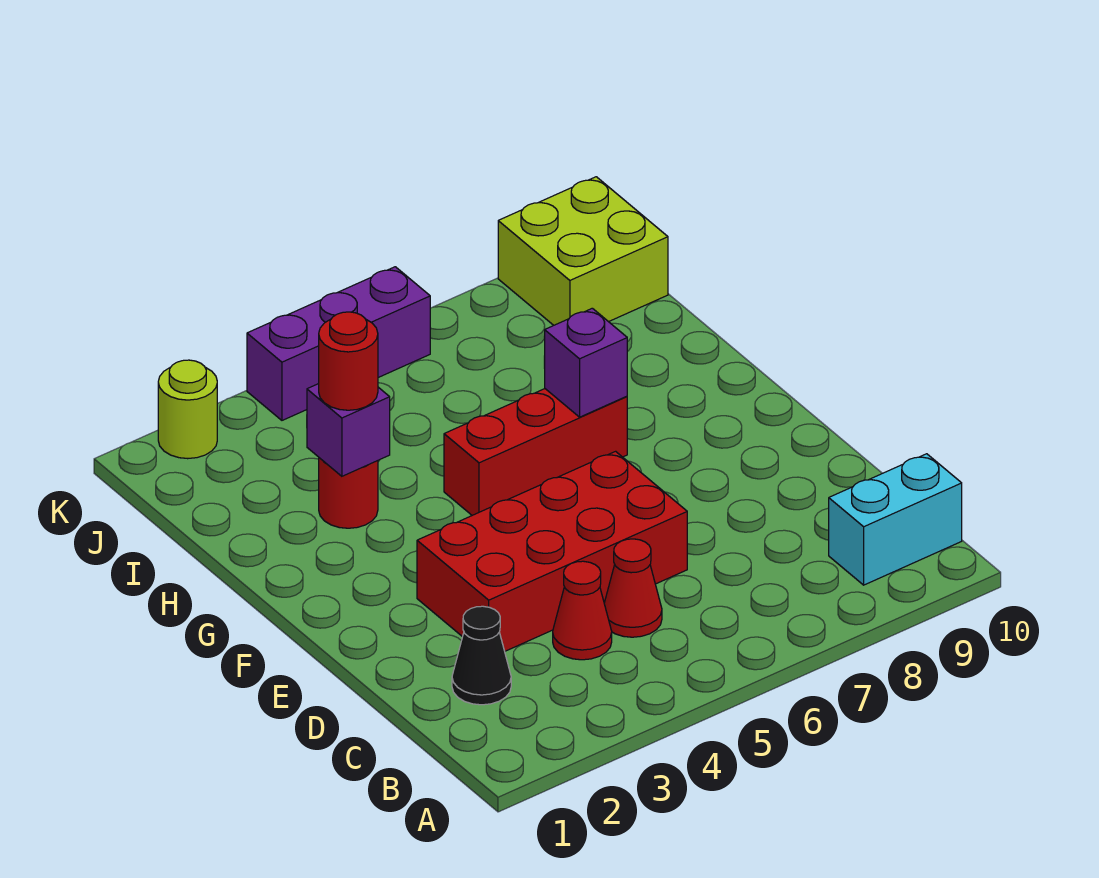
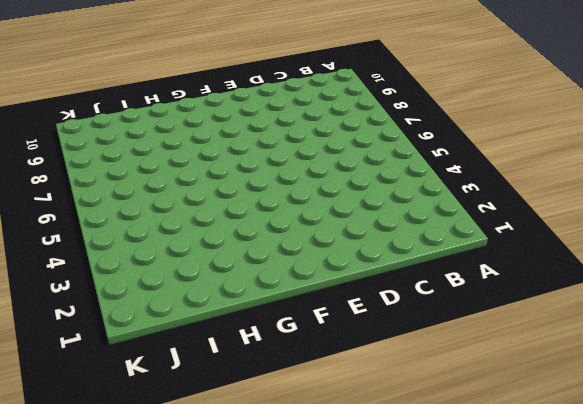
none -> cyan brick B9:B10 level 1
none -> black cone C2 level 1
none -> red cone C4 level 1

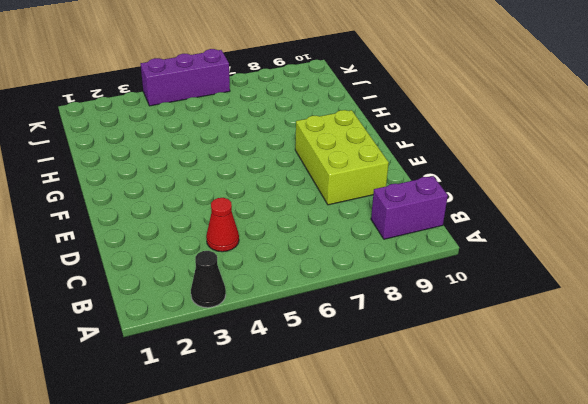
black cone A3 level 1 -> black cone C2 level 1
purple brick B9:B10 level 1 -> cyan brick B9:B10 level 1
lime brick D8:F9 level 1 -> none
none -> red cone C5 level 1
none -> red brick D3:E6 level 1
none -> red brick G5:G7 level 1

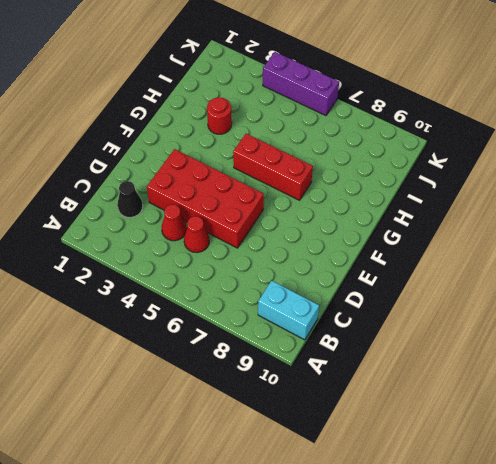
none -> lime brick J9:K10 level 1
none -> lime round brick K2 level 1
none -> purple brick G7 level 2

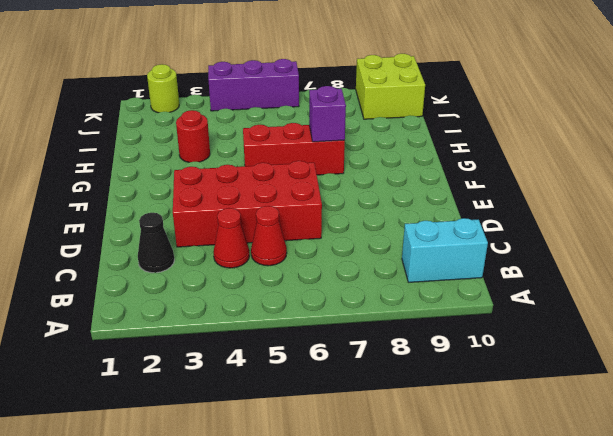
none -> purple brick H3 level 2
none -> red round brick H3 level 3

